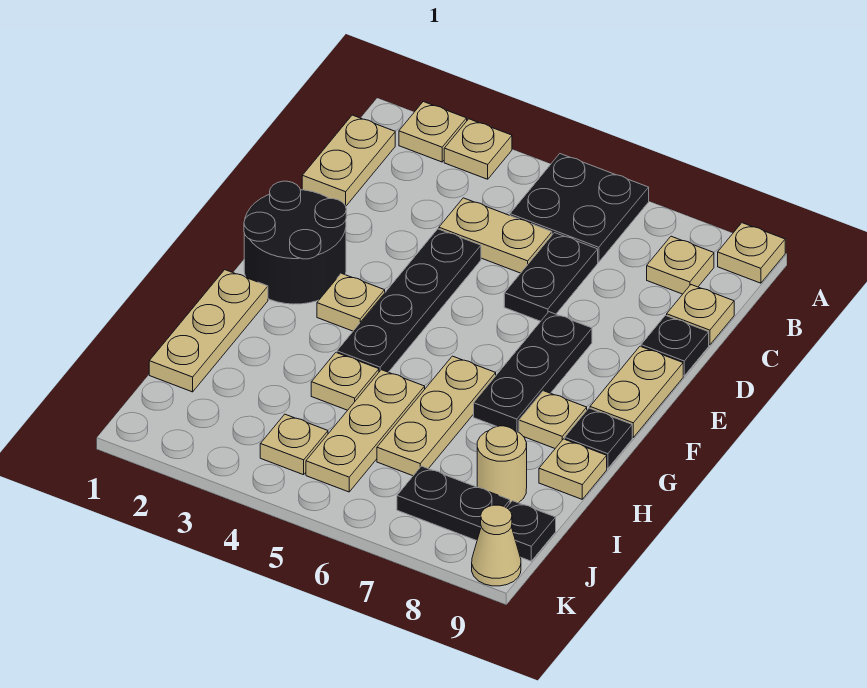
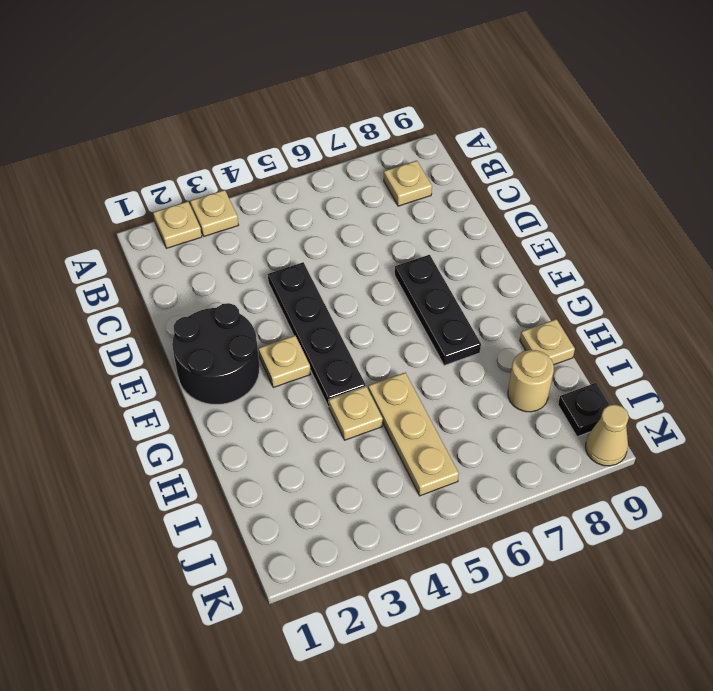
none -> black plate A5:B6 level 1
none -> tan plate A9 level 1
none -> tan plate B1:C1 level 1

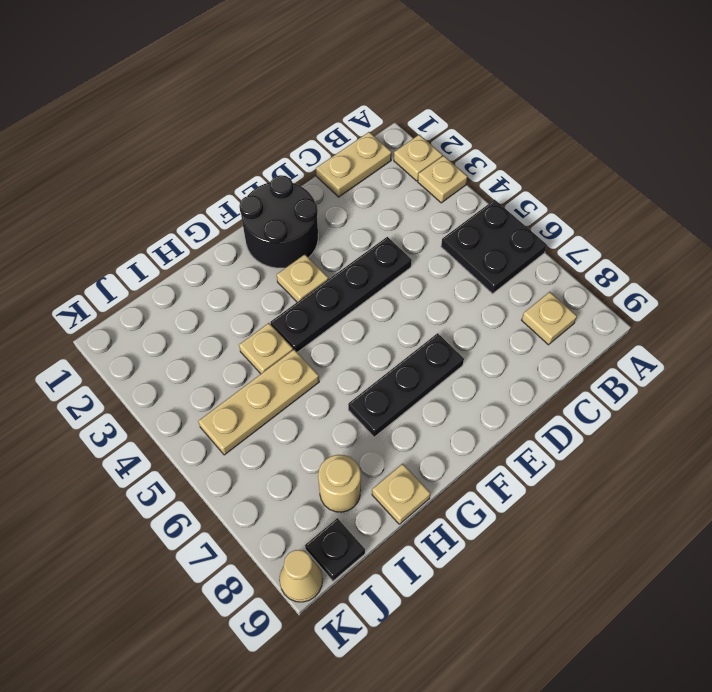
none -> tan plate A9 level 1
none -> tan plate C4:C5 level 1
none -> black plate C6:D6 level 1

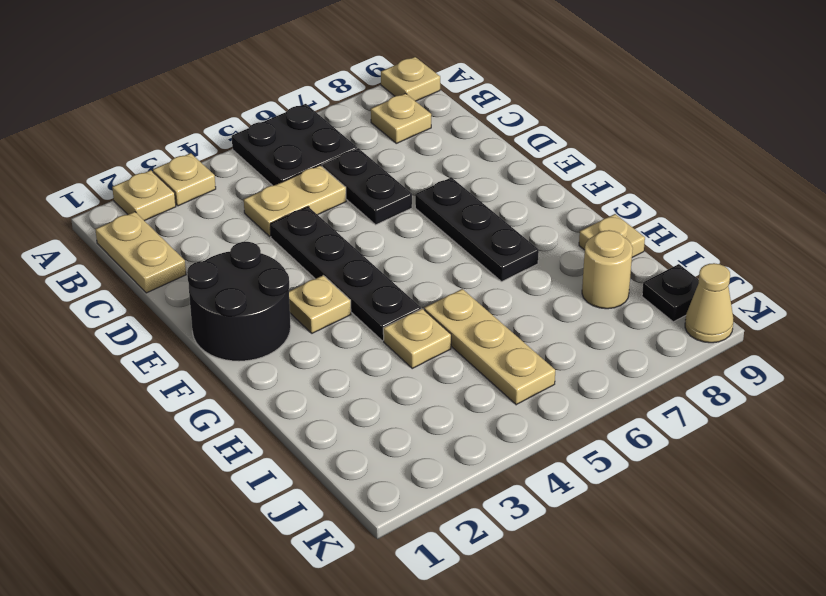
none -> tan plate C9 level 1
none -> black plate D9 level 1
none -> tan plate E9:F9 level 1

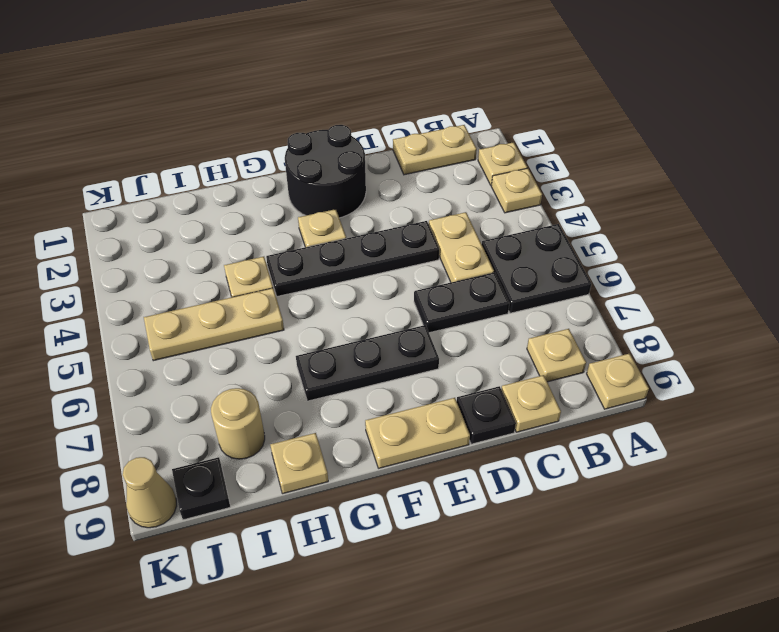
none -> tan plate G1:I1 level 1
none -> tan plate G6:I6 level 1
none -> tan plate G8 level 1

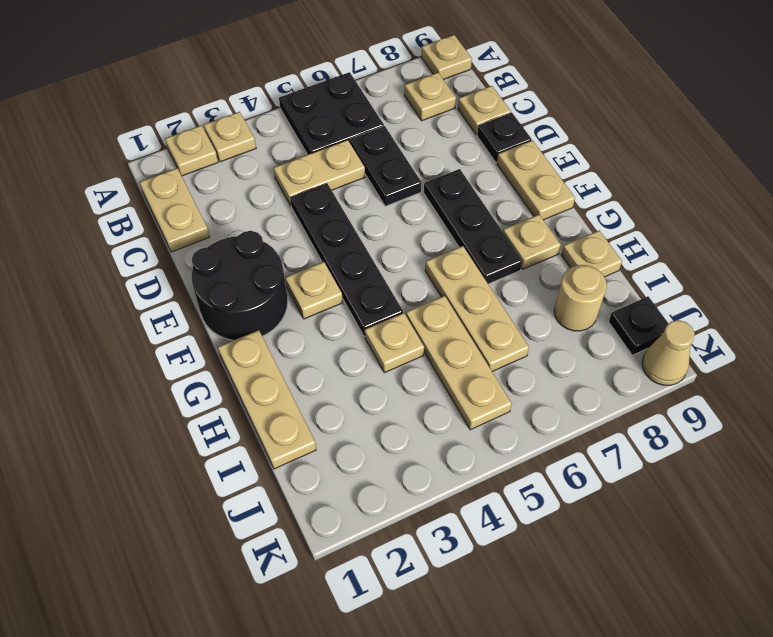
none -> black plate G9 level 1
none -> tan plate J4 level 1
none -> black plate J7:J8 level 1

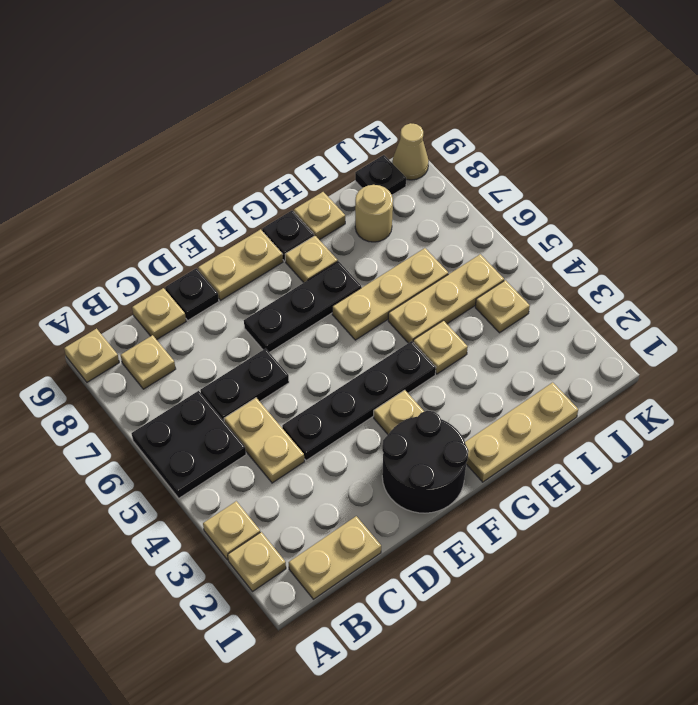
none -> black plate J7:J8 level 1

